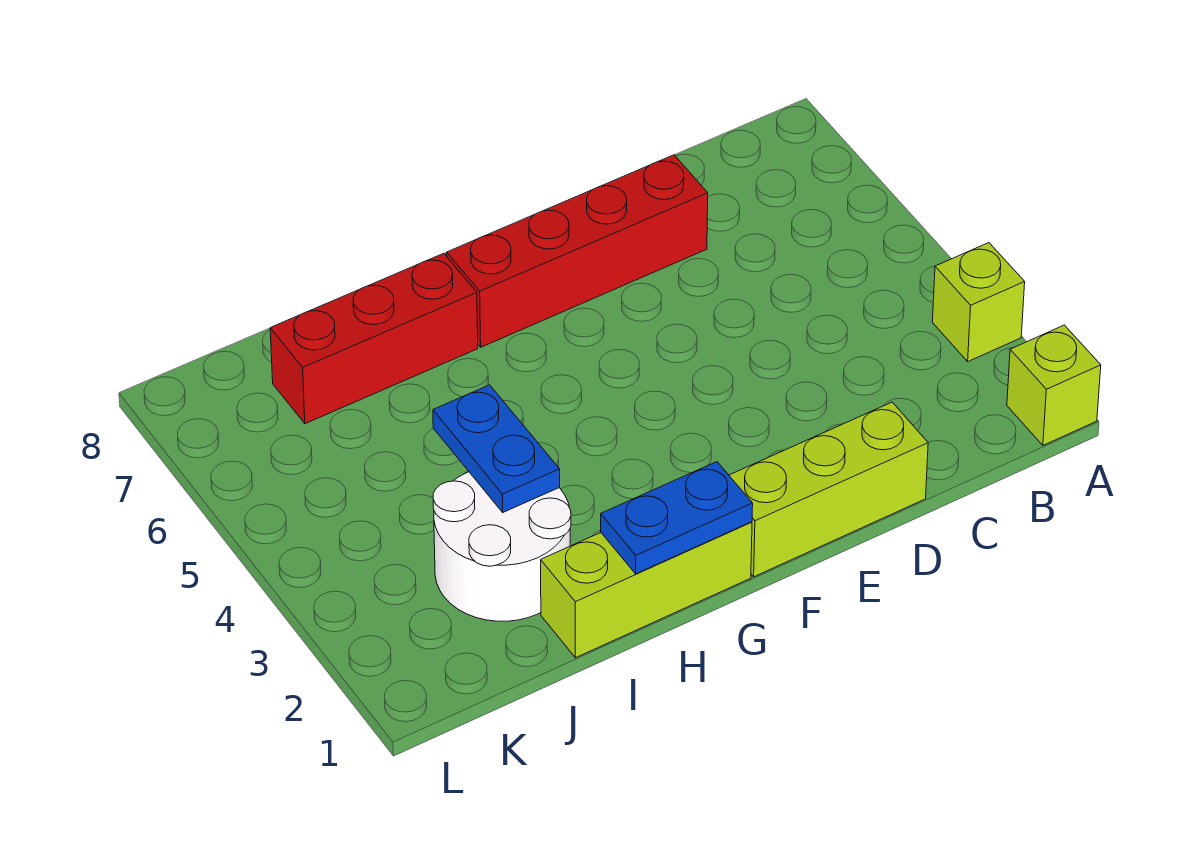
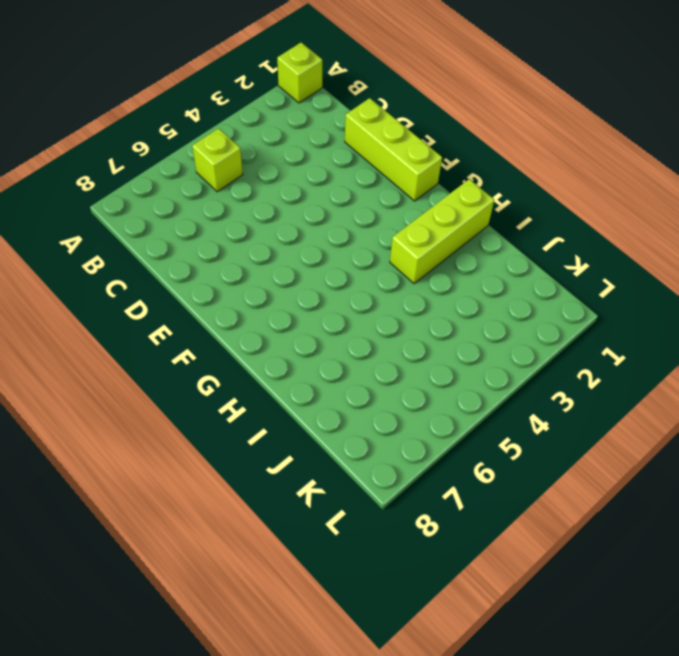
lime brick B5 level 1 -> lime brick A3 level 1
lime brick H1:H3 level 1 -> lime brick G1:I1 level 1
none -> red brick D7:G7 level 1
none -> red brick H7:J7 level 1

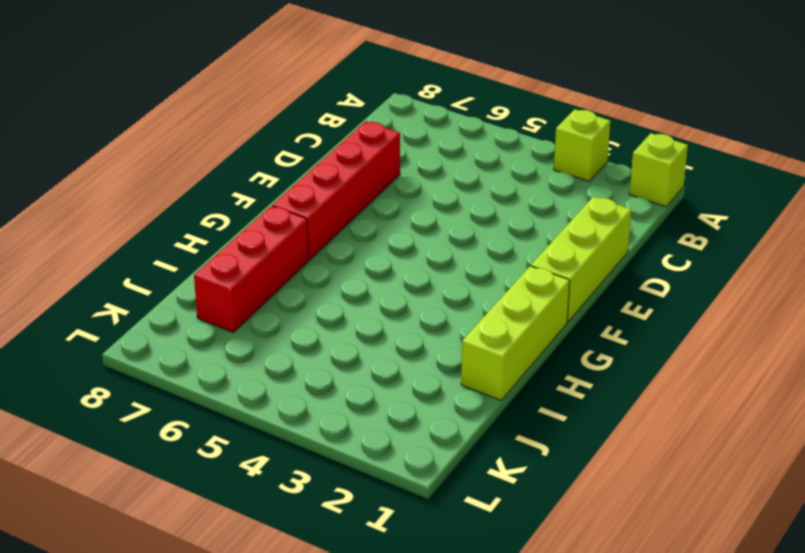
none -> white round brick I2:J3 level 1
none -> blue plate G1:H1 level 2

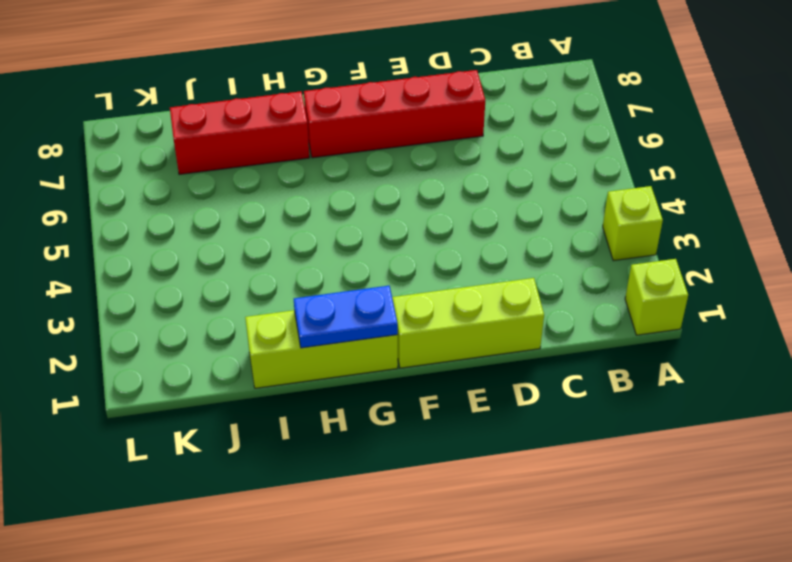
none -> white round brick I2:J3 level 1
none -> blue plate I3:I4 level 2

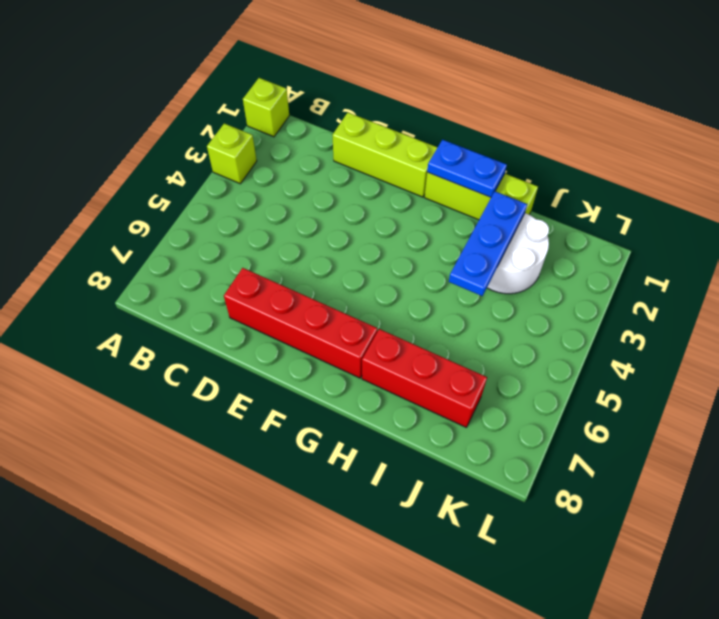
blue plate I2:I4 level 2 -> blue plate I3:I4 level 2

